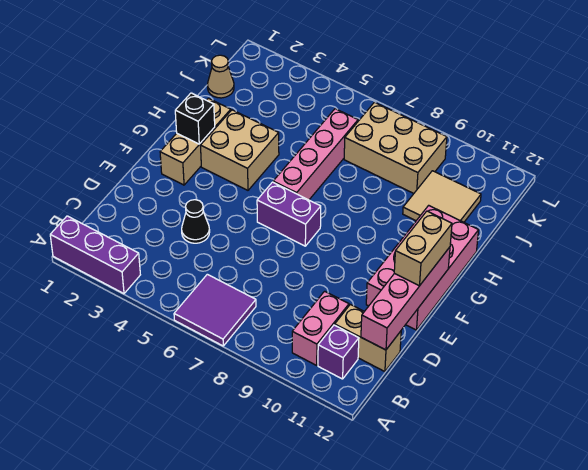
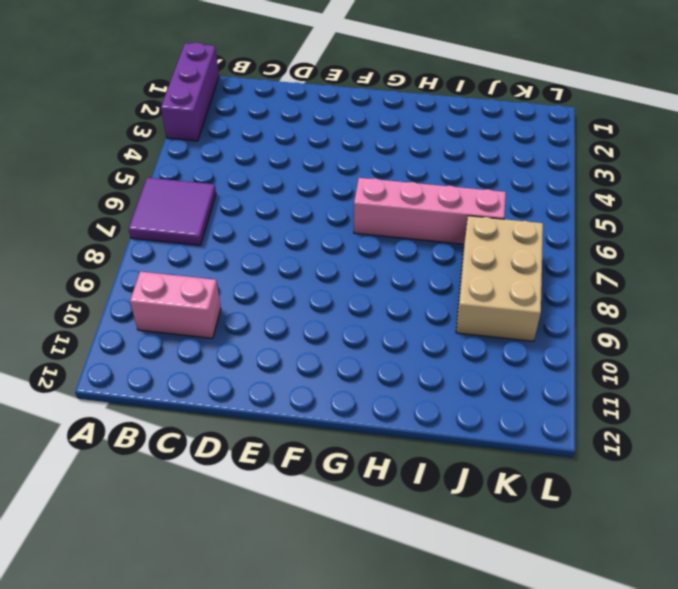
none -> purple brick B11 level 1
none -> tan brick C11:C12 level 1
none -> black cone D4 level 1

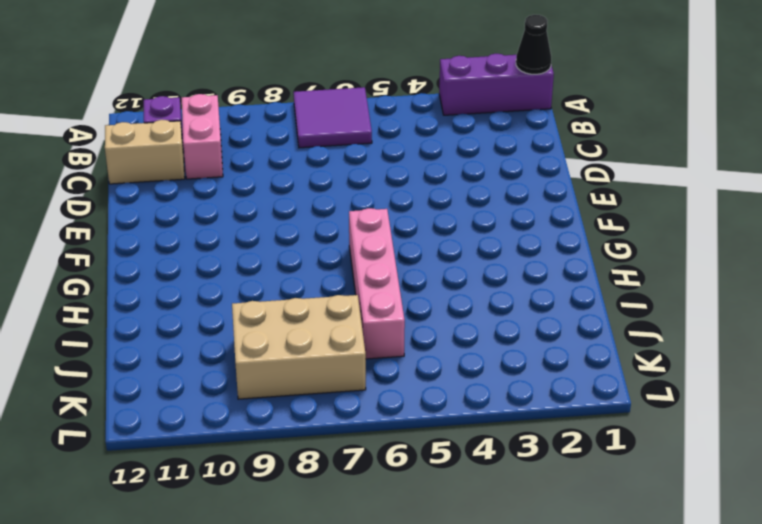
black cone A1 level 2 -> black cone D4 level 1
none -> pink brick E11:H12 level 1
none -> tan brick F2:H2 level 1
none -> purple brick F6:F7 level 1

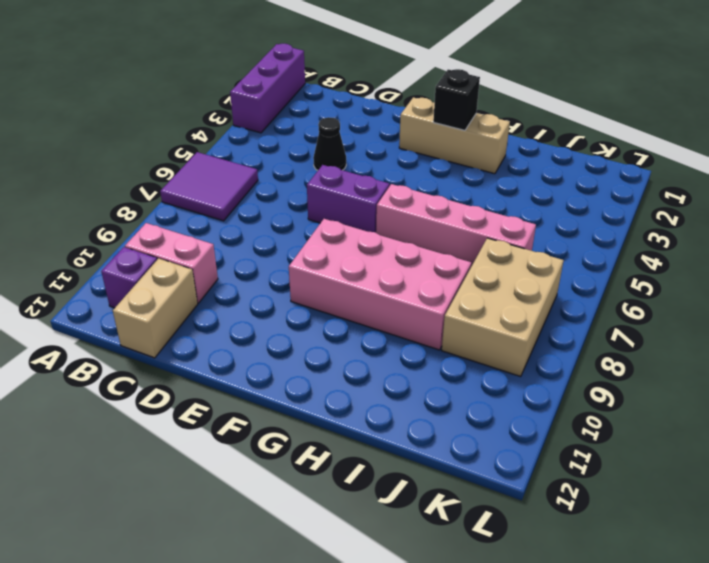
purple brick E6:F6 level 1 -> purple brick F6:F7 level 1
pink brick F8:I9 level 1 -> pink brick E11:H12 level 1
none -> tan brick G3:H4 level 1
none -> tan tile I10:J11 level 1
none -> tan cone J1 level 1

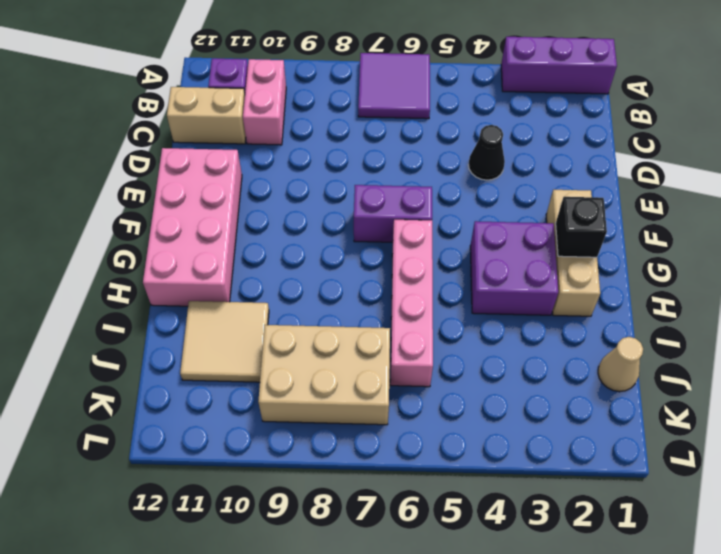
purple brick G3:H4 level 1 -> tan brick G3:H4 level 1
none -> pink brick C12:F12 level 2
none -> tan brick E12:F12 level 3

